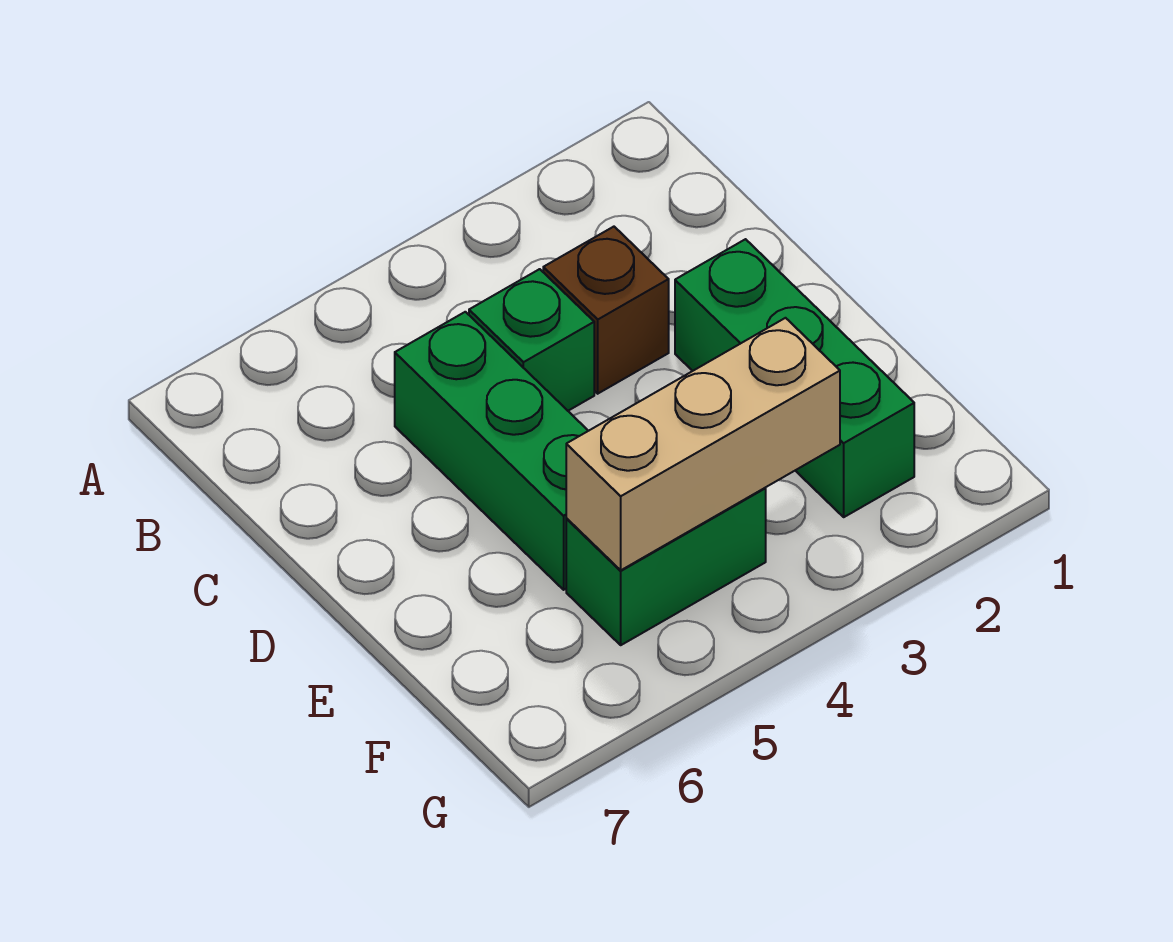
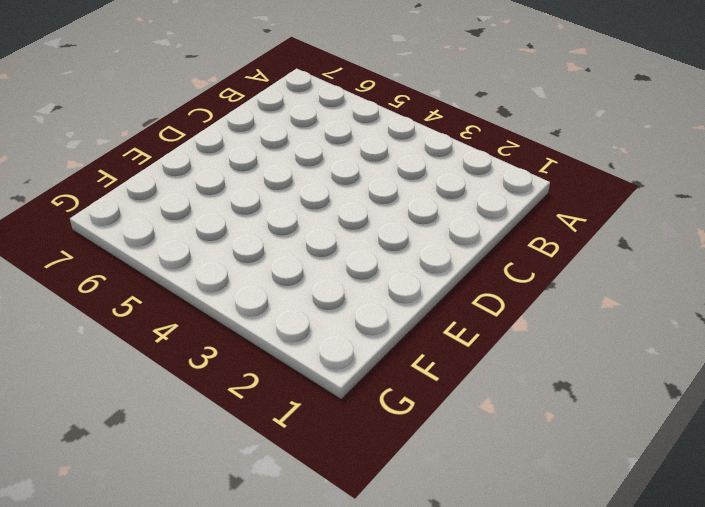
none -> brown brick C3 level 1
none -> green brick C4 level 1

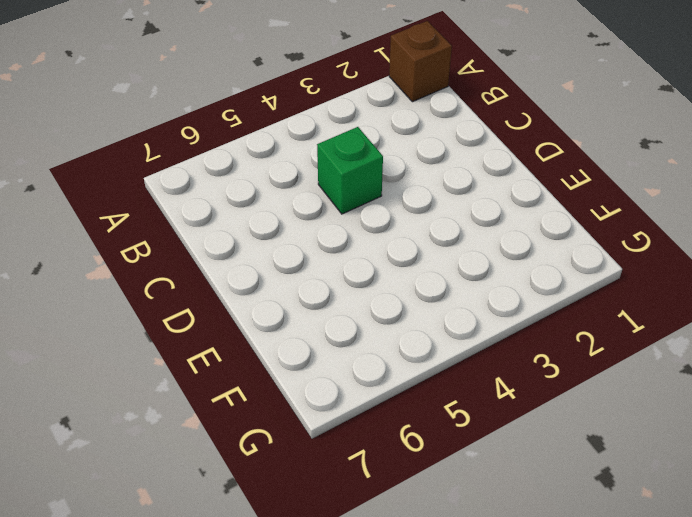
brown brick A1 level 1 -> brown brick C3 level 1
none -> green brick C5:E5 level 1
none -> green brick D2:F2 level 1

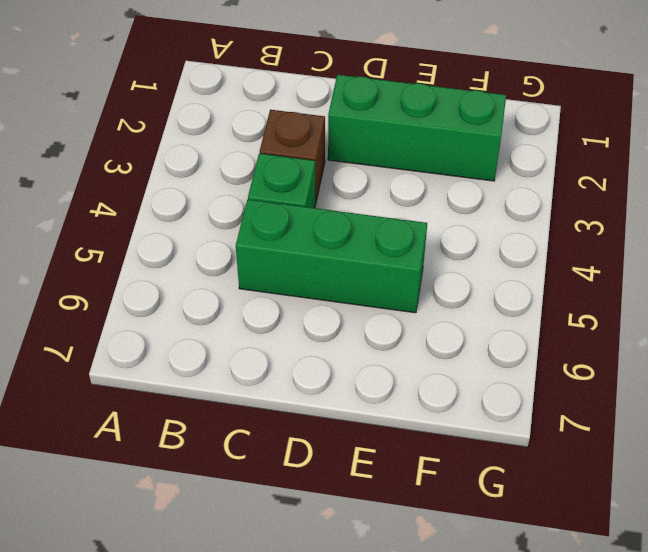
none -> green brick F4:F5 level 1
none -> tan brick F3:F5 level 2

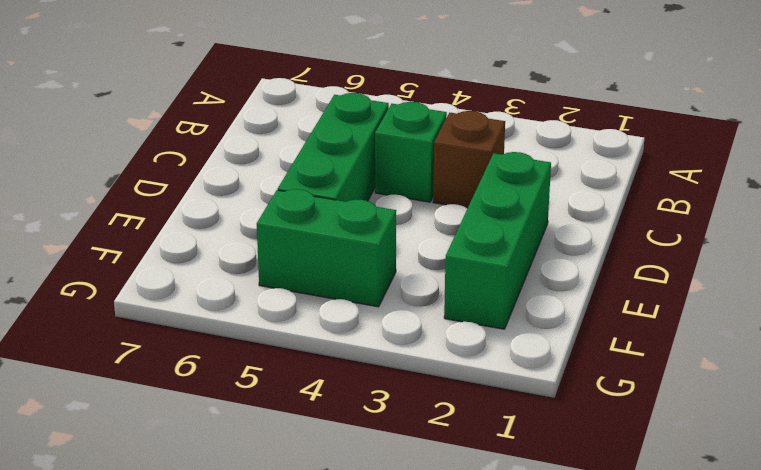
none -> tan brick F3:F5 level 2

